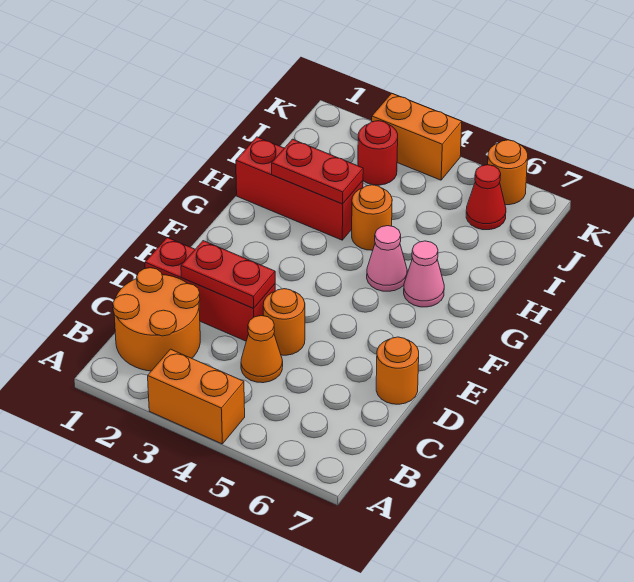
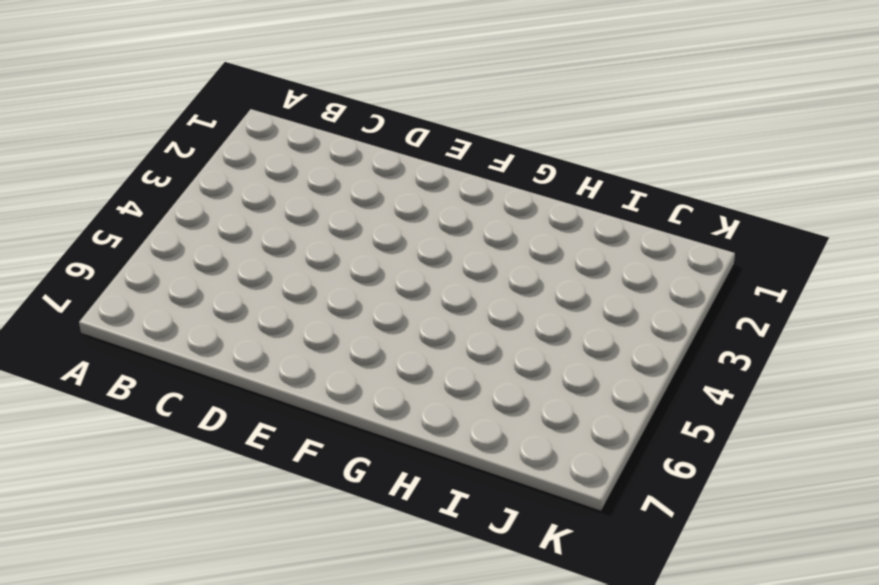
none -> orange brick A3:A4 level 1
none -> orange round brick B1:C2 level 1
none -> orange cone C4 level 1

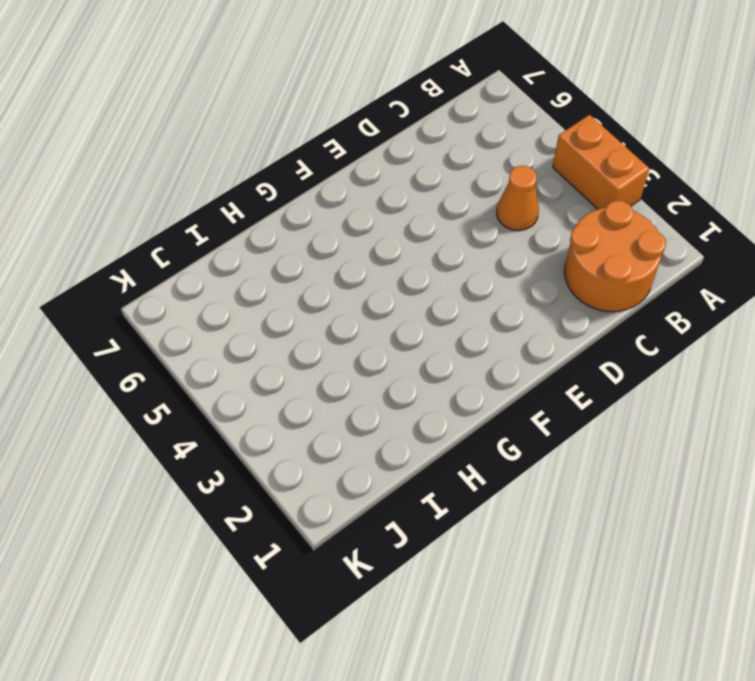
none -> red brick D1:D3 level 1
none -> orange round brick D4 level 1
none -> orange round brick D7 level 1

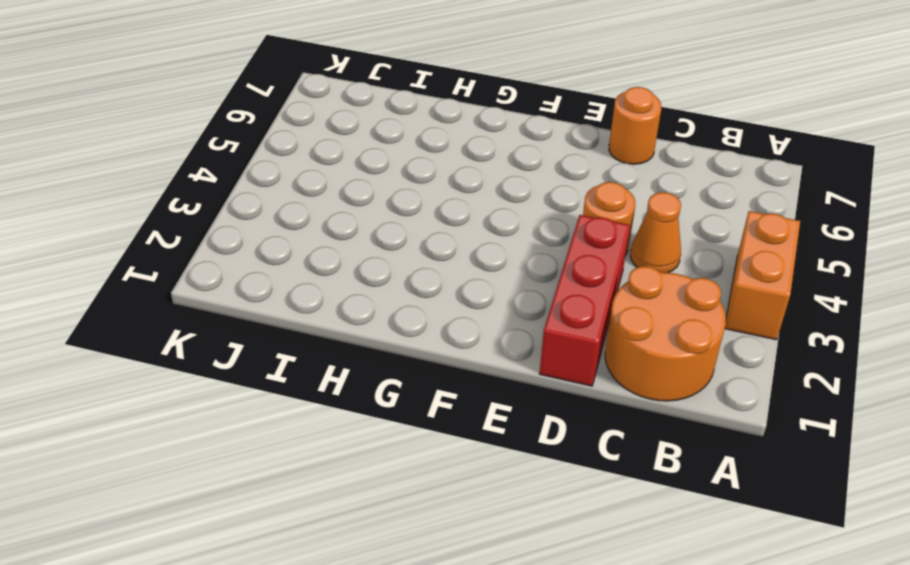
none -> pink cone G5 level 1
none -> pink cone G6 level 1
none -> red brick H1:H3 level 1

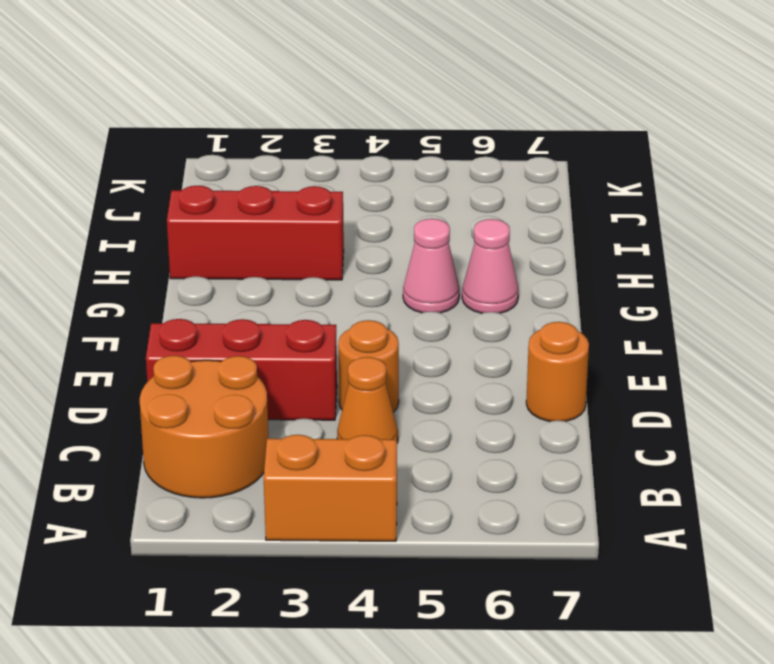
none -> orange round brick H4 level 1
none -> red round brick J3 level 1
none -> red cone J6 level 1

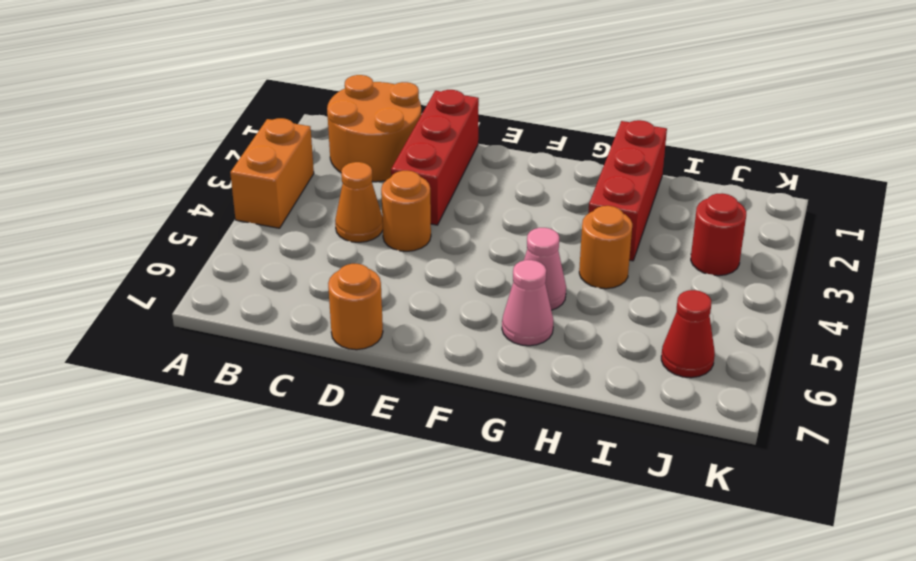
none -> orange brick K3:K4 level 1
none -> orange round brick K6 level 1
none -> red plate D2:D3 level 2

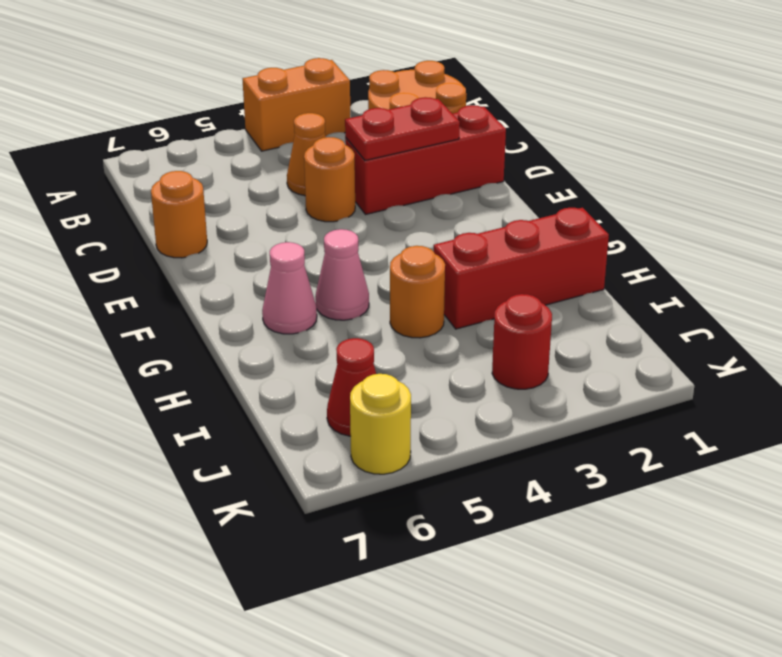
yellow round brick K6 level 1 -> orange round brick K6 level 1
none -> orange brick K3:K4 level 1
none -> red plate H2:H3 level 2

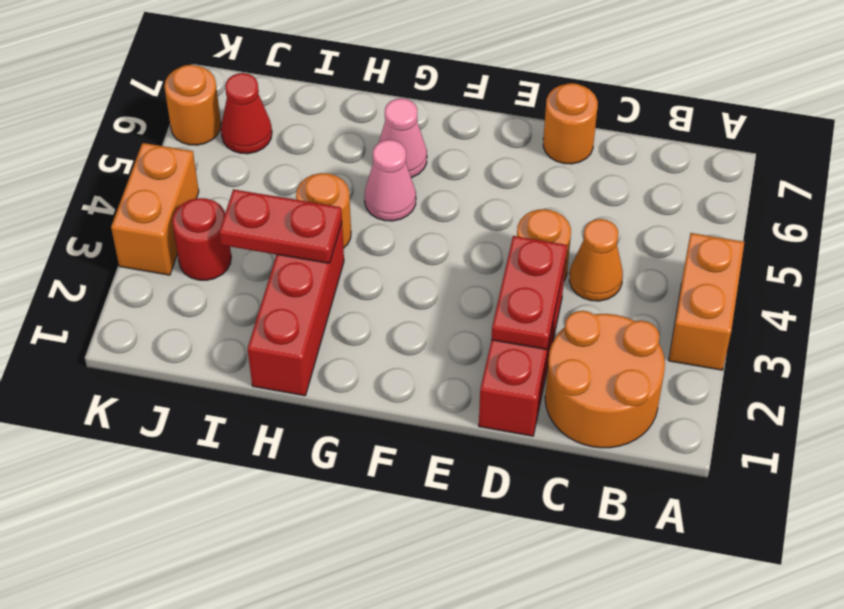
red plate H3:I3 level 2 -> red plate H2:H3 level 2

